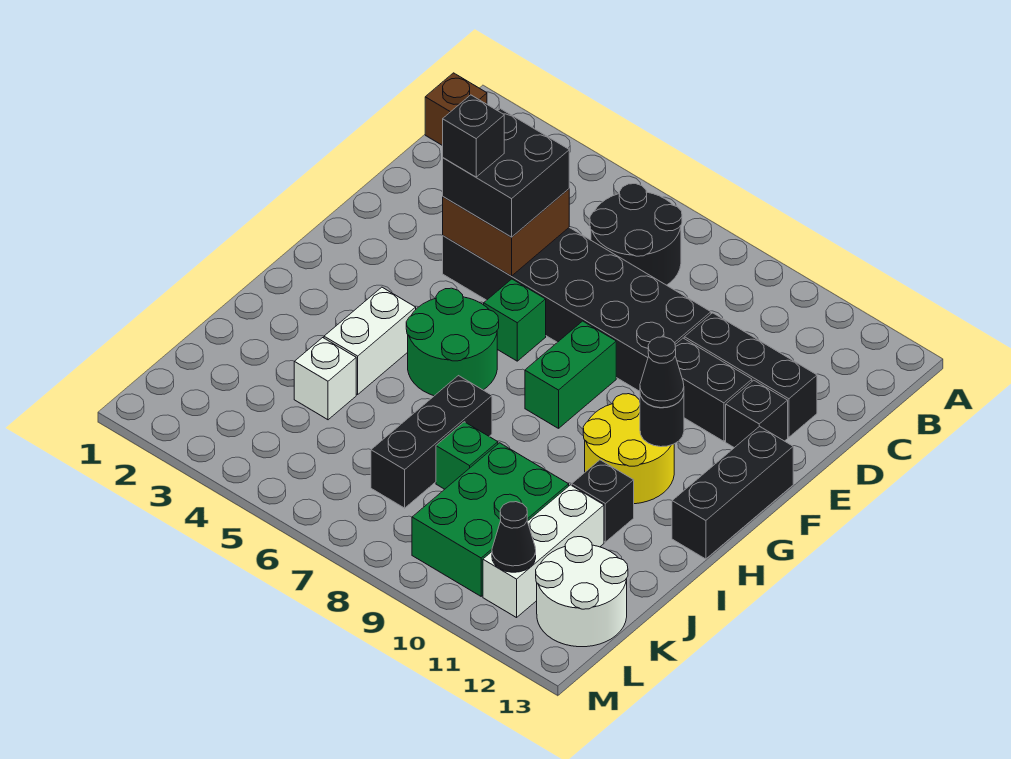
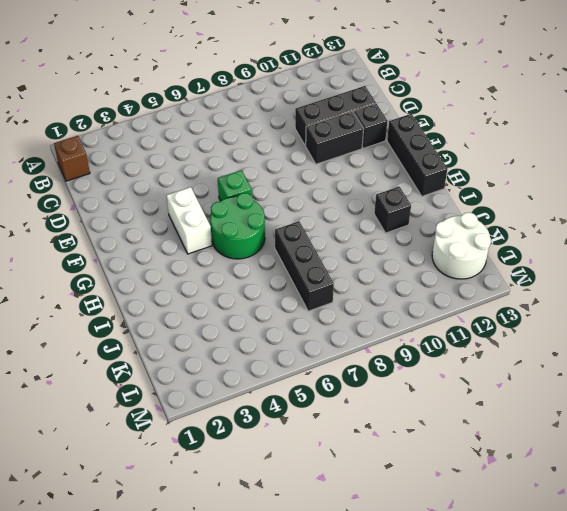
white brick F4:G4 level 1 -> white brick H4:I4 level 1
none -> black round brick B6:C7 level 1
none -> black brick D4:E9 level 1
none -> green brick F8:G8 level 1

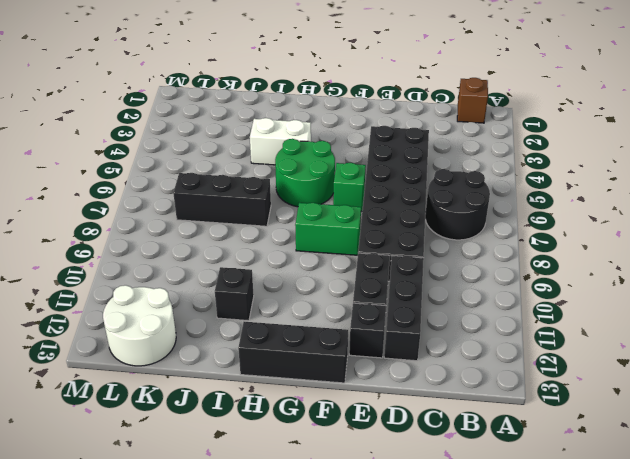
none -> yellow round brick G10:H11 level 1
none -> white brick J4 level 1
none -> green brick J8 level 1

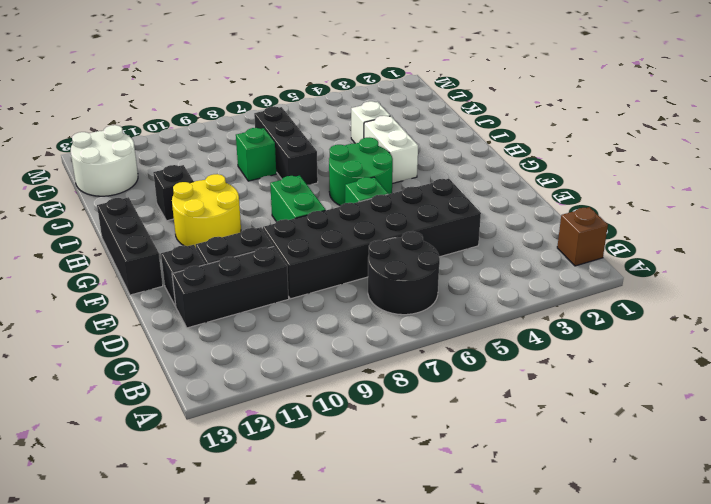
none -> green brick J9:L10 level 1
none -> white brick J11:L11 level 1
none -> brown brick D4:E5 level 2

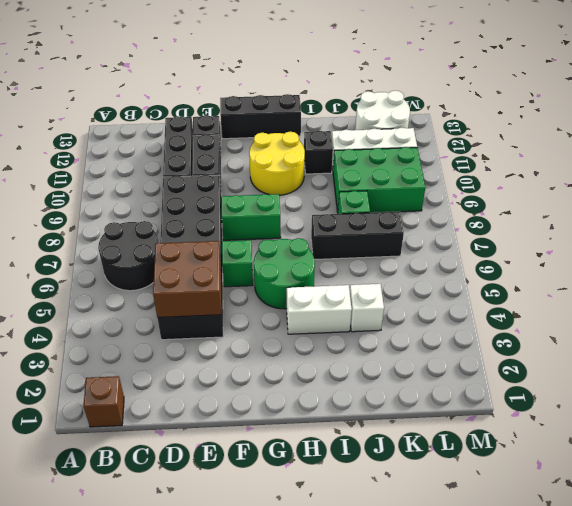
none -> black round brick G11 level 2
none -> black cone L11 level 2
none -> black brick D4:E5 level 3

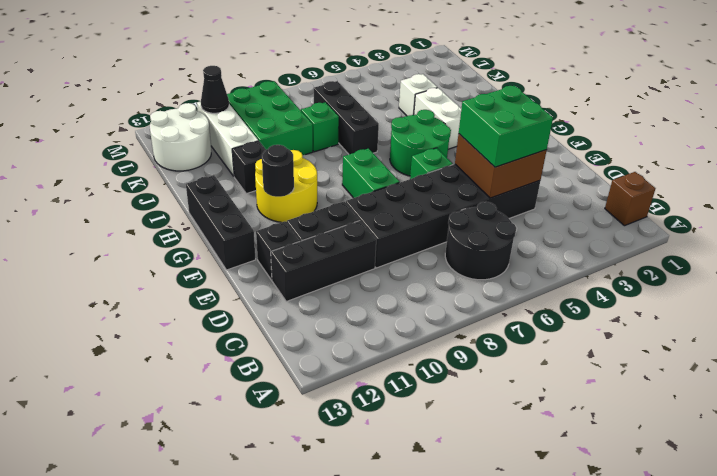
green brick D4:E5 level 3 -> black brick D4:E5 level 3
none -> black cone G11 level 3
none -> black brick E4 level 4

